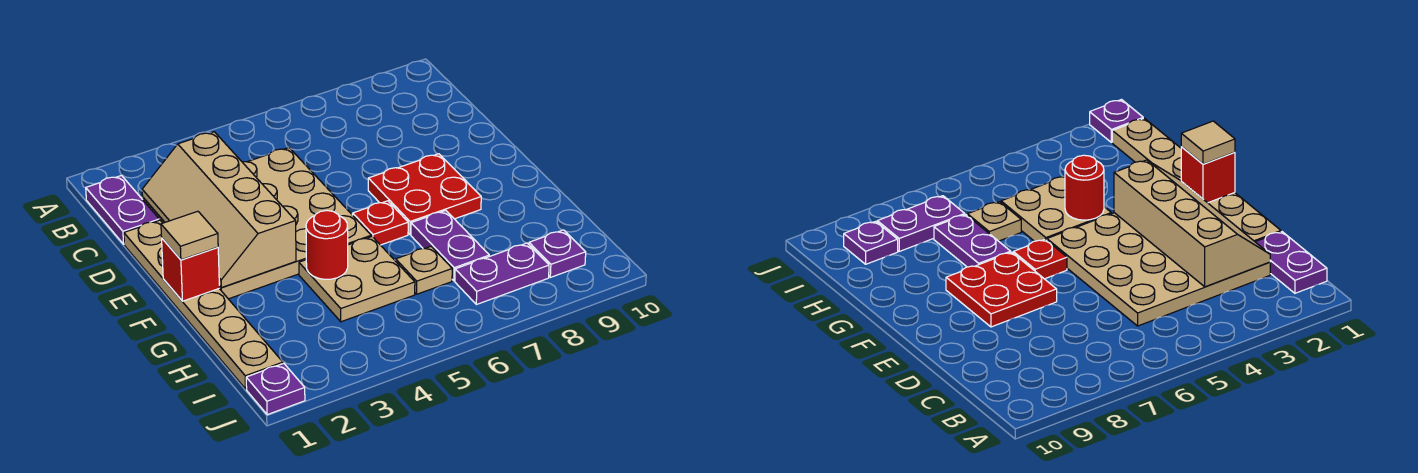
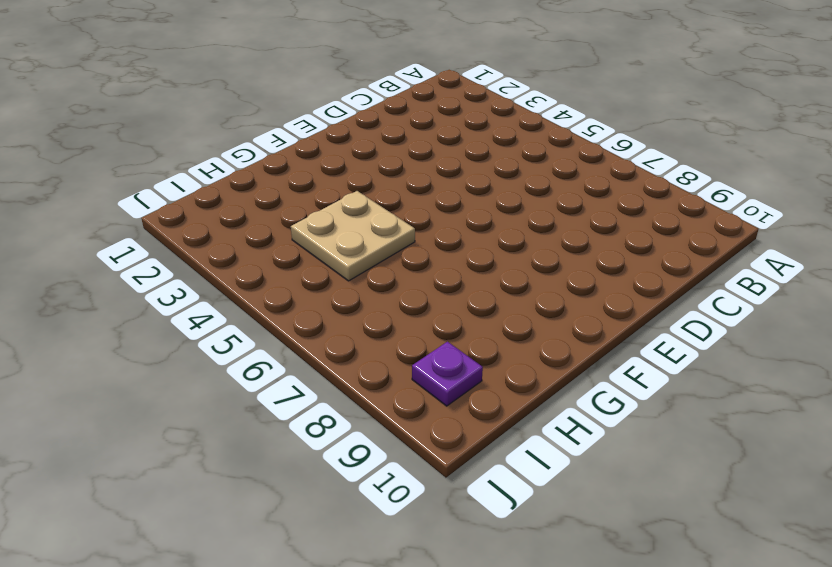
none -> purple plate B1:C1 level 1
none -> tan plate C2:F5 level 1
none -> tan plate D1:I1 level 1

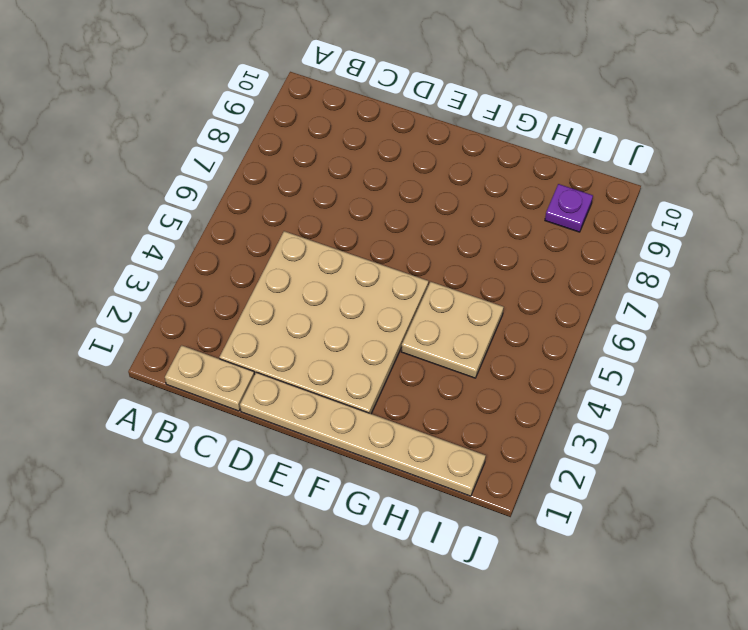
tan plate B1:C1 level 1 -> purple plate B1:C1 level 1
none -> red plate E7:F8 level 1
none -> red plate F6 level 1
none -> purple plate G7:H7 level 1

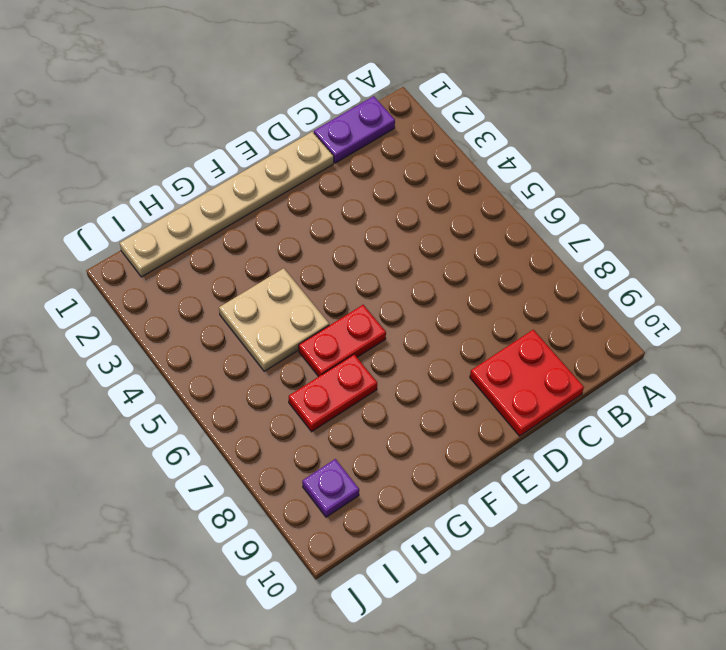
red plate C9:D10 level 1 -> red plate E7:F8 level 1
red plate F6:G6 level 1 -> red plate F6 level 1
red plate G7:H7 level 1 -> purple plate G7:H7 level 1
none -> tan plate C2:F5 level 1
none -> tan plate H6 level 1
none -> purple plate I7:I8 level 1

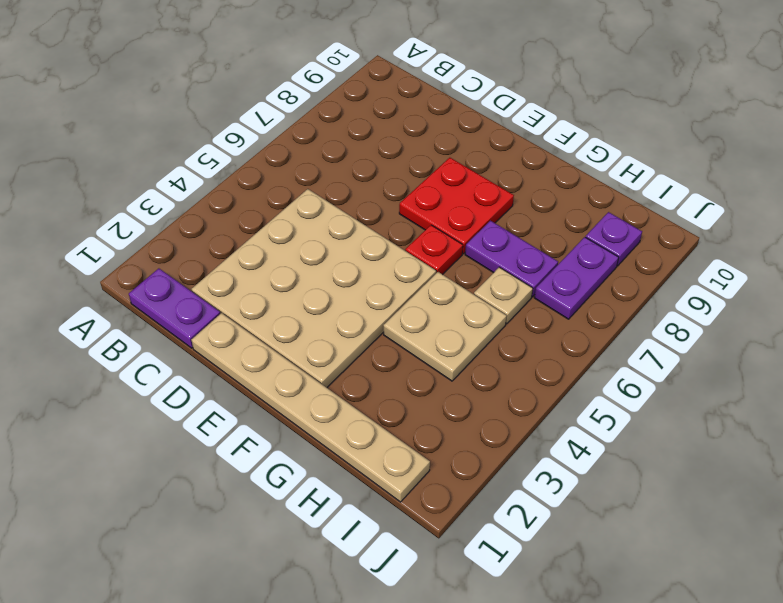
none -> purple plate J1 level 1
none -> tan slope C2:F3 level 2 top 3
none -> red brick F1 level 2

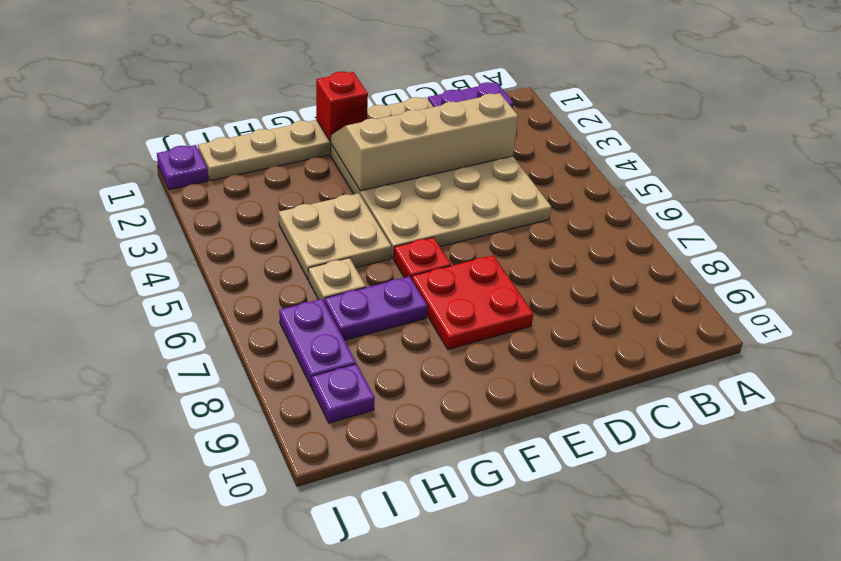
none -> red round brick G4 level 2
none -> tan tile F1 level 3

